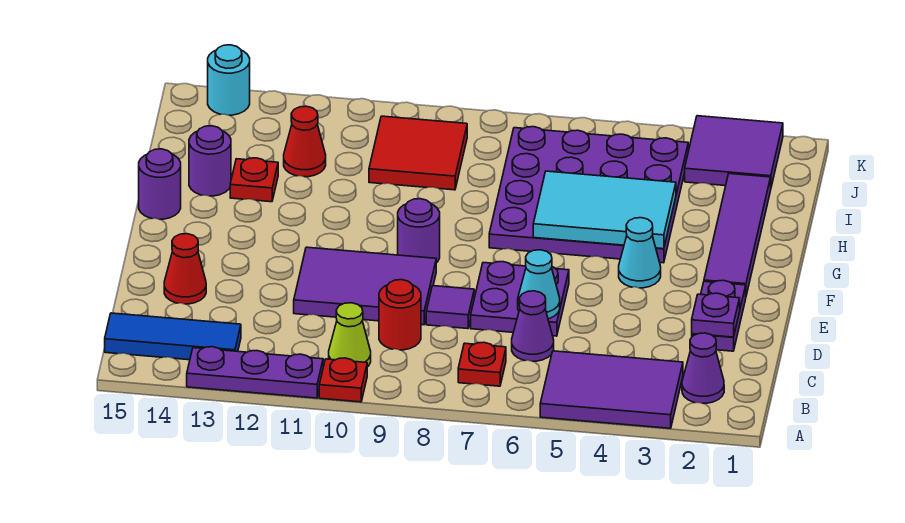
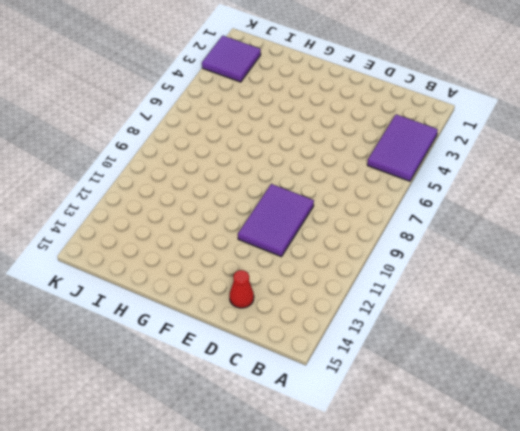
none -> red plate A10 level 1
none -> purple plate A11:A13 level 1
none -> purple cone B2 level 1

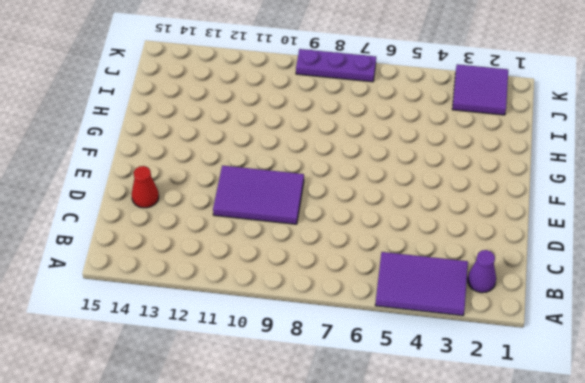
purple plate K7:K9 level 1 -> purple plate A11:A13 level 1
none -> red plate A10 level 1
none -> red plate B7 level 1
none -> lime cone B10 level 1

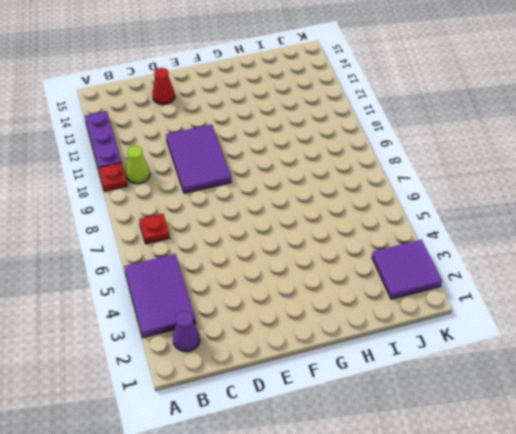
none -> blue tile B13:B15 level 1
none -> purple cone C6 level 1
none -> red round brick C9 level 1

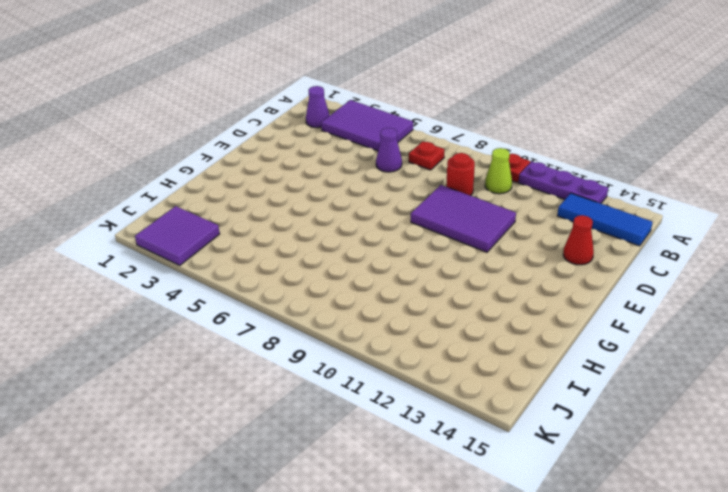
none -> purple plate D2:E2 level 1
none -> purple plate D6:E7 level 1
none -> purple tile D8 level 1

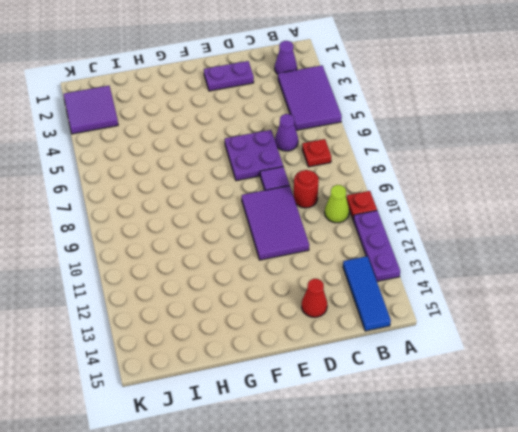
none -> purple tile F2:I2 level 1
none -> cyan cone F4 level 1
none -> purple round brick F9 level 1

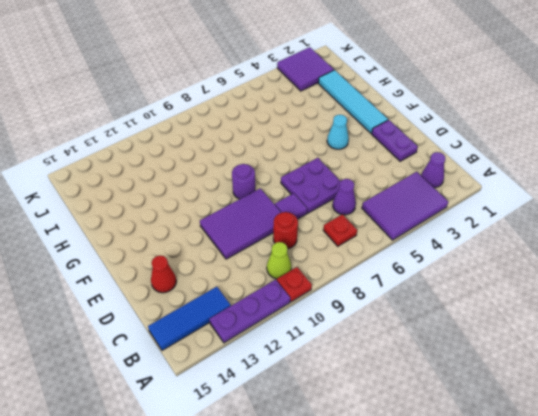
cyan tile F2:I2 level 1 -> purple tile F2:I2 level 1
none -> purple plate G4:J7 level 1
none -> purple round brick G15 level 1
none -> red plate H13 level 1

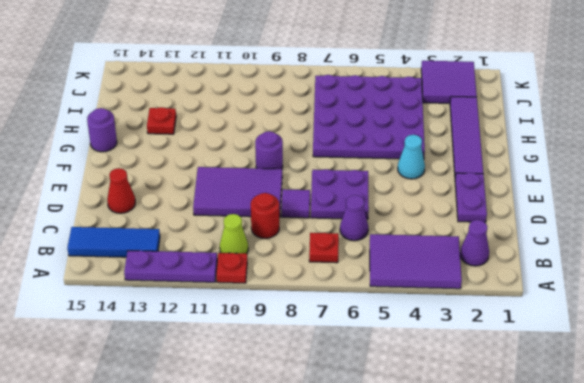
none -> purple round brick H14 level 1
none -> red tile I9:J10 level 1
none -> red cone I12 level 1

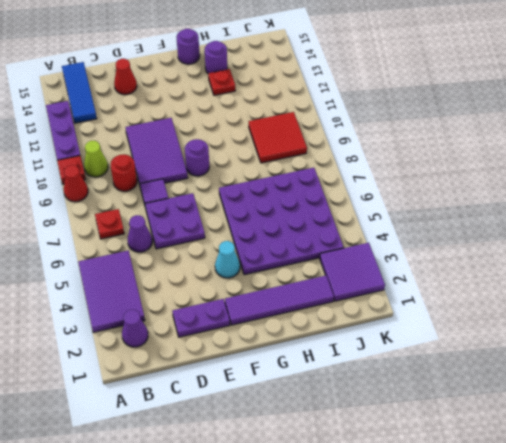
red cone A9 level 1 -> red cone I12 level 1
none -> cyan round brick K14 level 1
none -> purple plate D2 level 2
none -> cyan cone D6 level 2

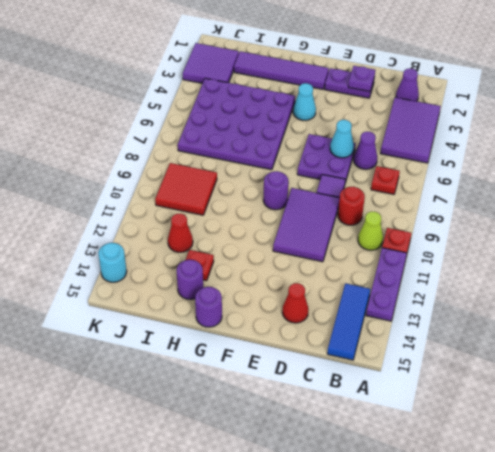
none -> cyan tile G4:H6 level 2

